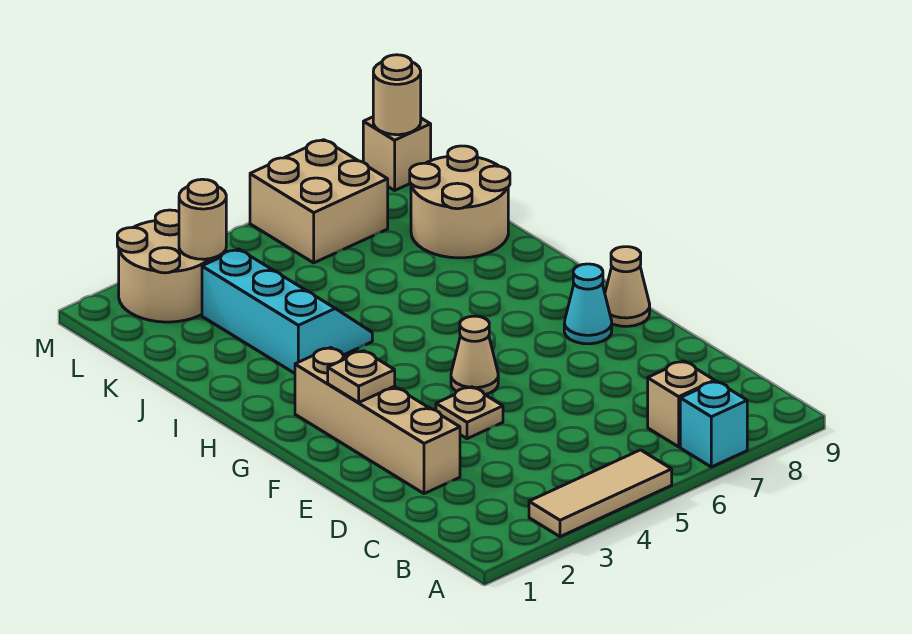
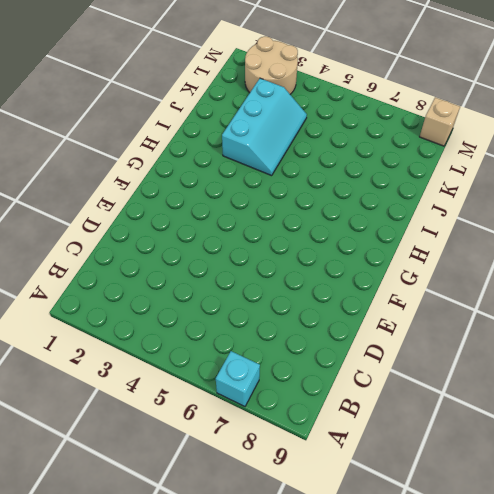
none -> tan tile A3:A5 level 1
none -> tan brick B7 level 1
none -> tan brick D2:G2 level 1

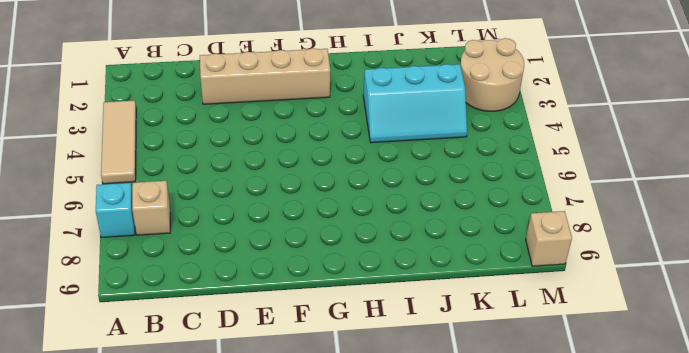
none -> tan plate E4 level 1
none -> tan cone F5 level 1
none -> cyan cone F8 level 1

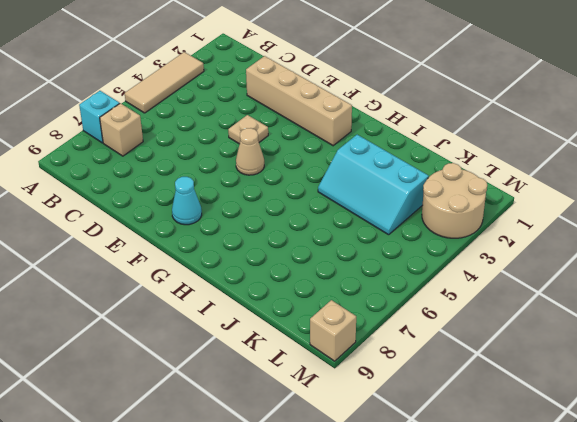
none -> tan cone F9 level 1
none -> tan round brick J8:K9 level 1
none -> tan brick L6:M7 level 1

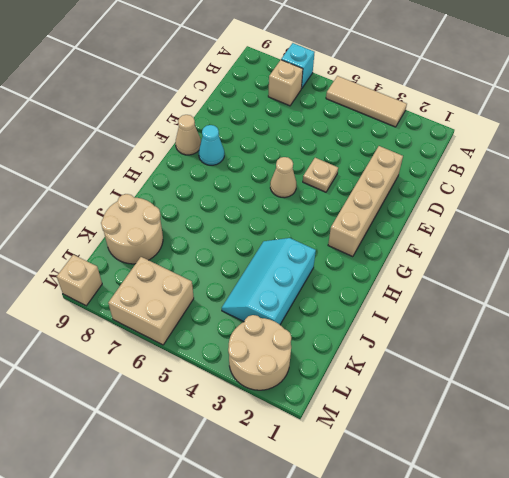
none -> tan plate F2 level 2
none -> tan round brick L3 level 2
none -> tan round brick M9 level 2

